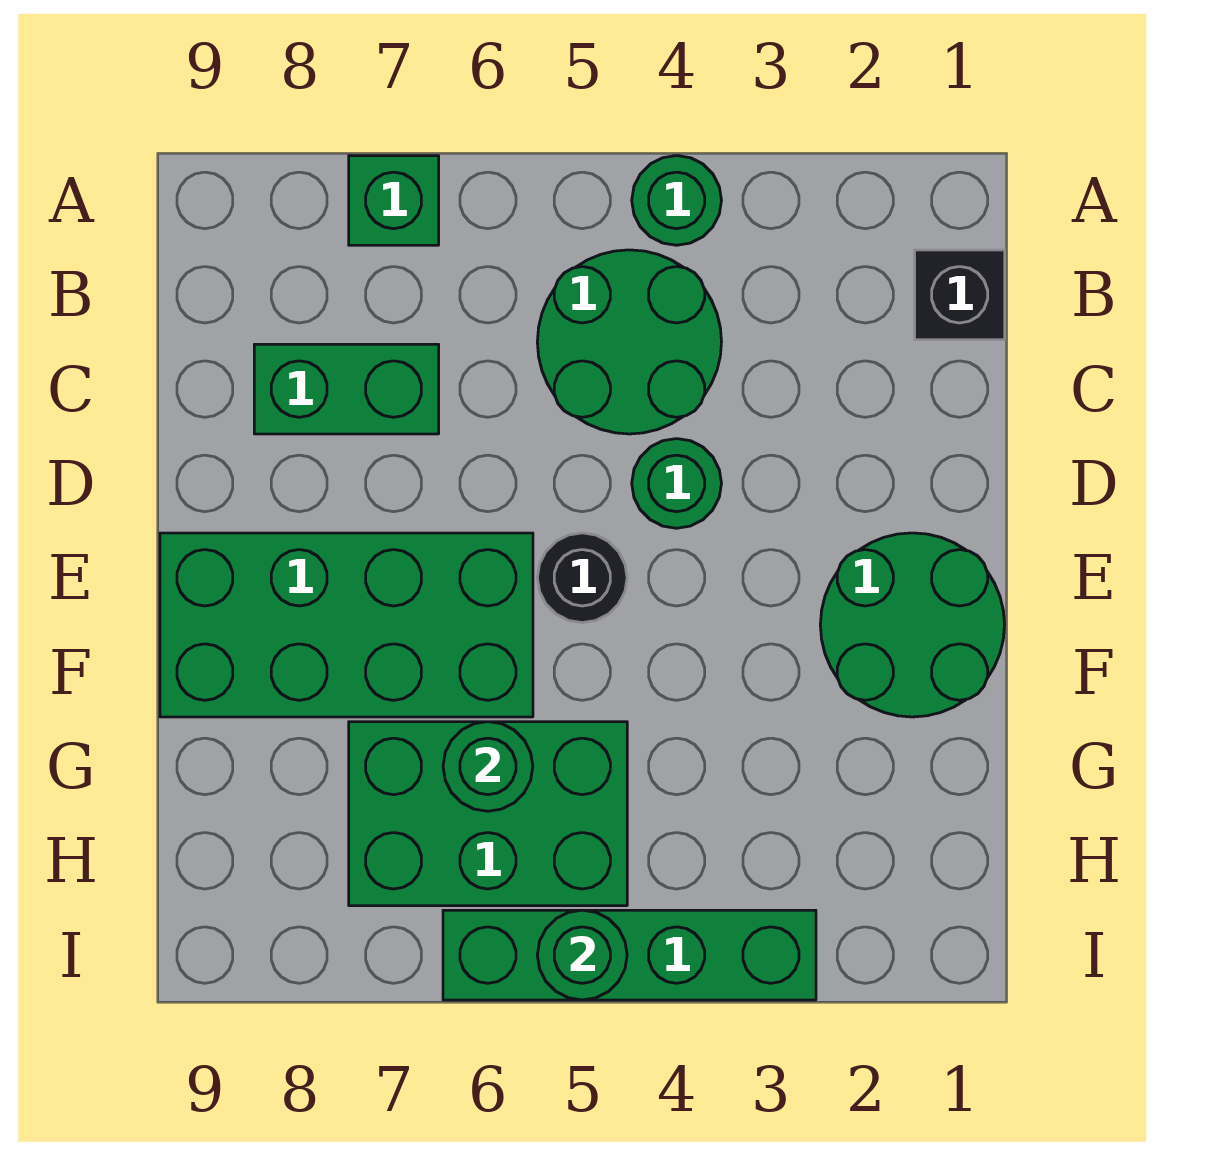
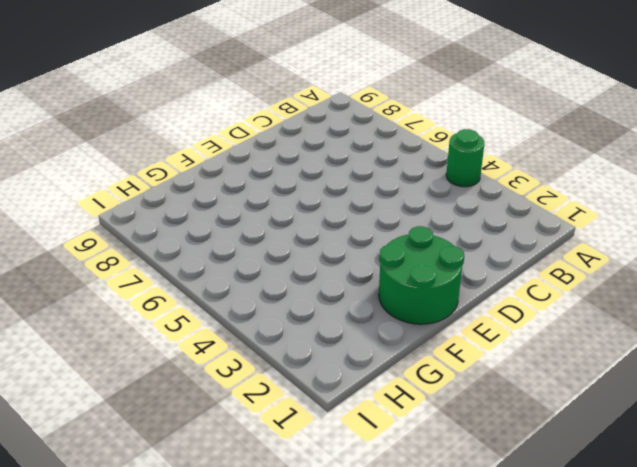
none -> green brick A7 level 1
none -> black brick B1 level 1
none -> green round brick B4:C5 level 1

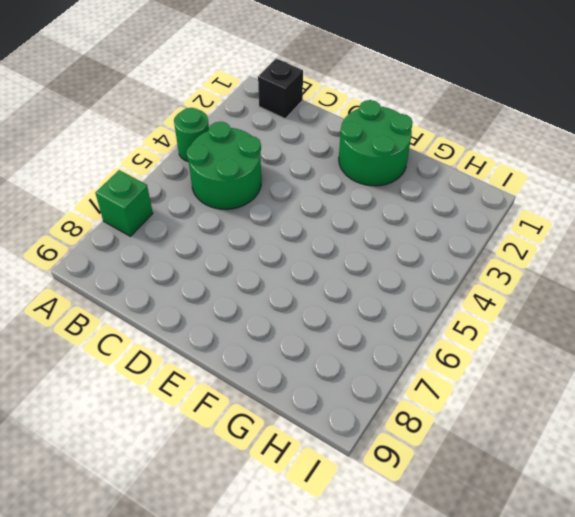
none -> green brick C7:C8 level 1
none -> green round brick D4 level 1
none -> black round brick E5 level 1

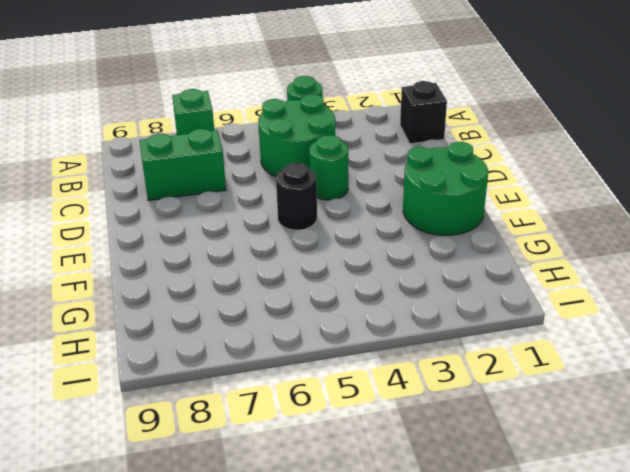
none -> green brick E6:F9 level 1
none -> green brick G5:H7 level 1
none -> green brick I3:I6 level 1

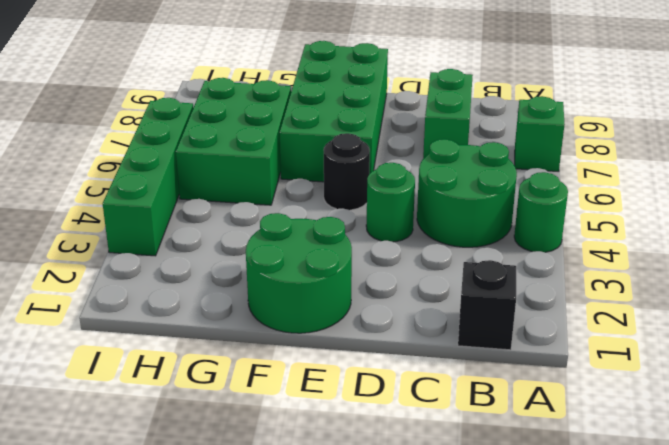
none -> green round brick G6 level 2
none -> green round brick I5 level 2

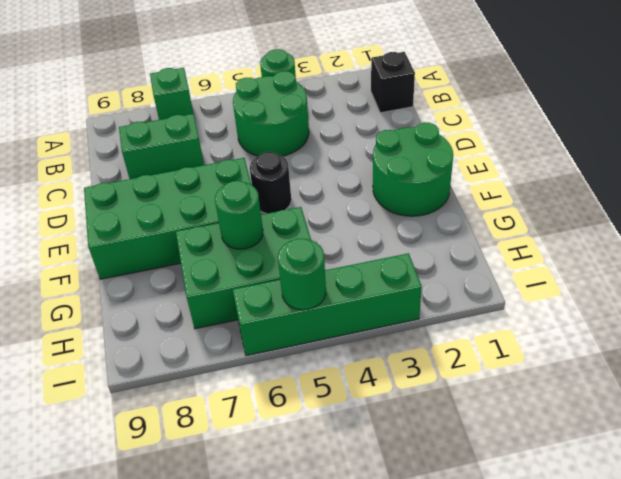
none -> green round brick D4 level 1

